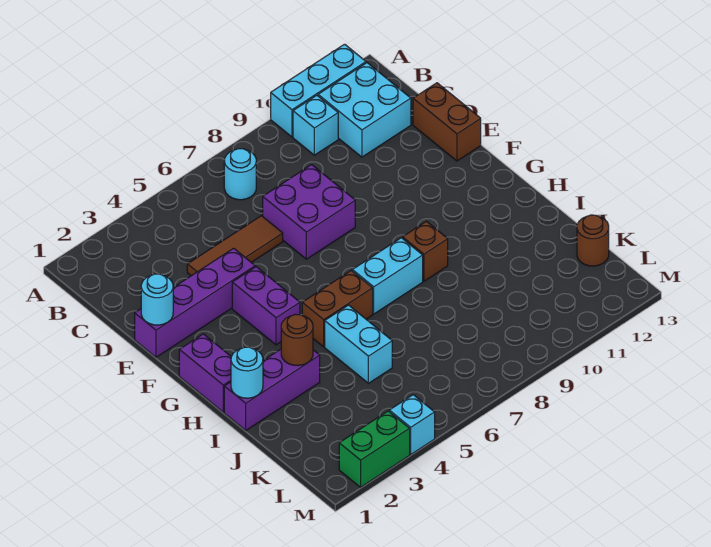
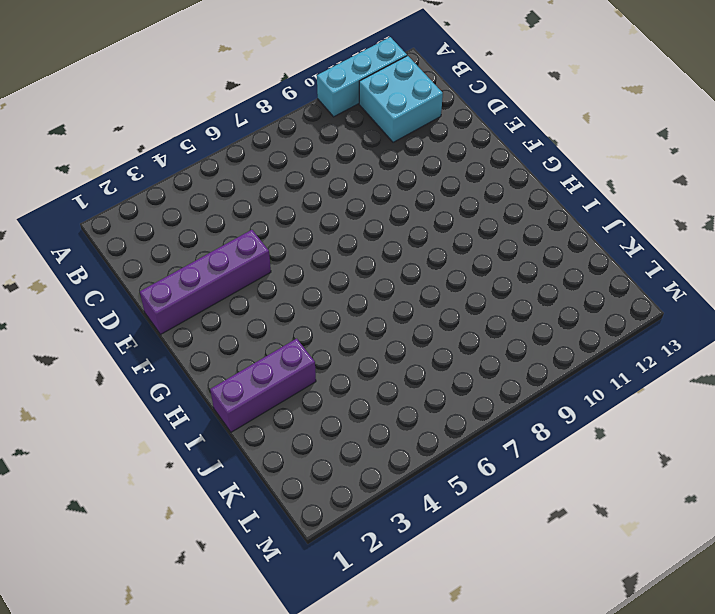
none -> cyan round brick B7 level 1
none -> cyan brick B10 level 1
none -> brown tile D4:D6 level 1

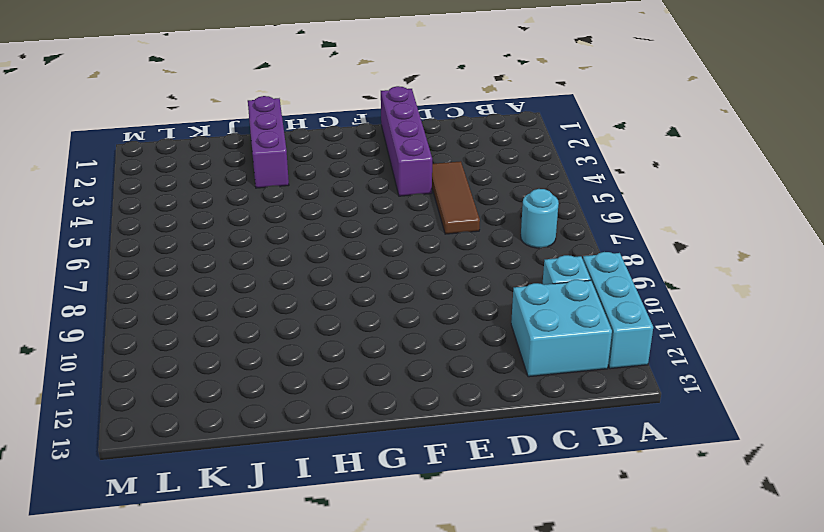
none -> purple brick D7:E8 level 1
none -> brown brick D13:E13 level 1
none -> purple brick F4:G4 level 1

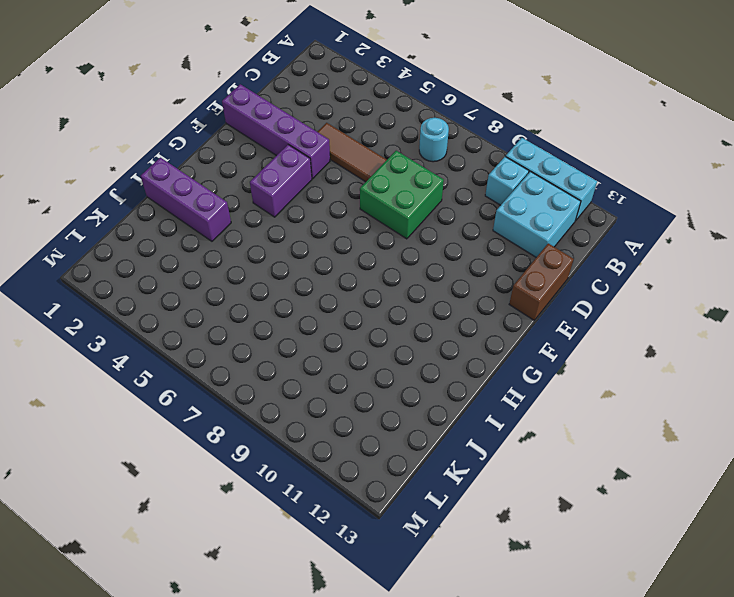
green brick D7:E8 level 1 -> purple brick D7:E8 level 1
none -> purple brick G1:H1 level 1
none -> brown brick H5:H6 level 1
none -> cyan brick H7:H8 level 1

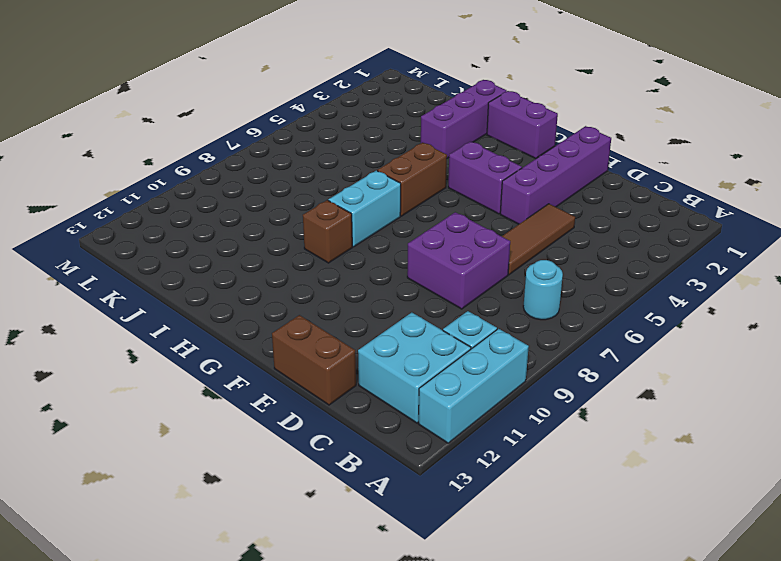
none -> cyan brick I5:J5 level 1
none -> brown round brick K13 level 1
none -> green brick M2:M3 level 1

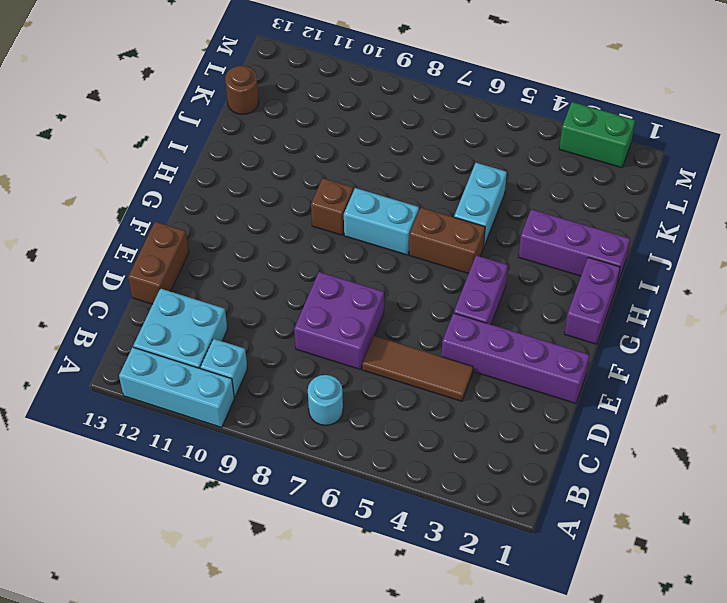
none -> cyan brick M4 level 1
none -> cyan round brick E1 level 2
none -> cyan round brick I1 level 2

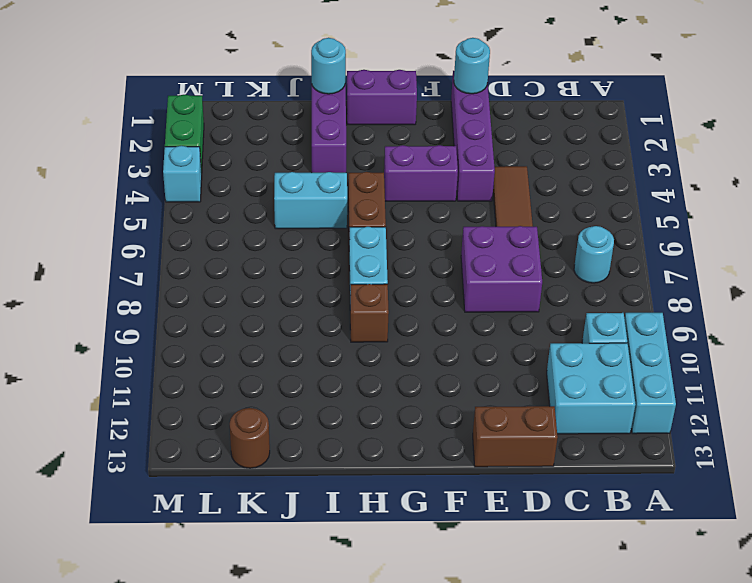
none -> brown round brick I3 level 2

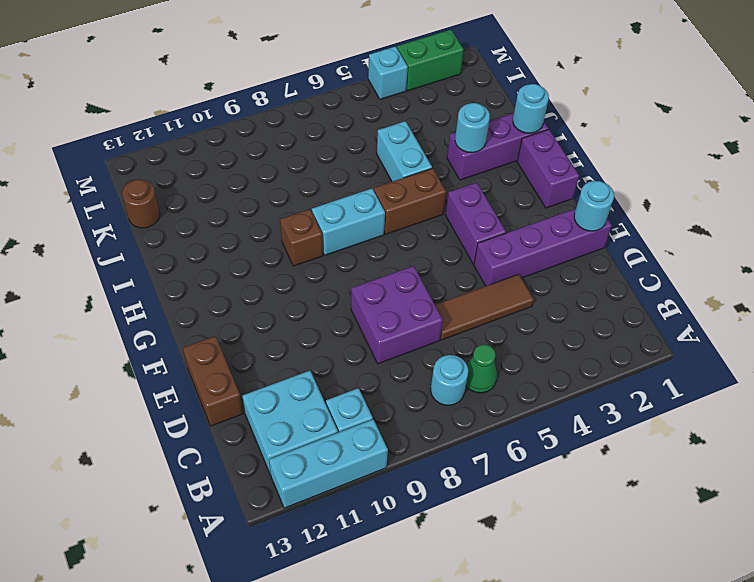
green cone B6 level 1 -> none
cyan round brick I3 level 2 -> brown round brick I3 level 2

